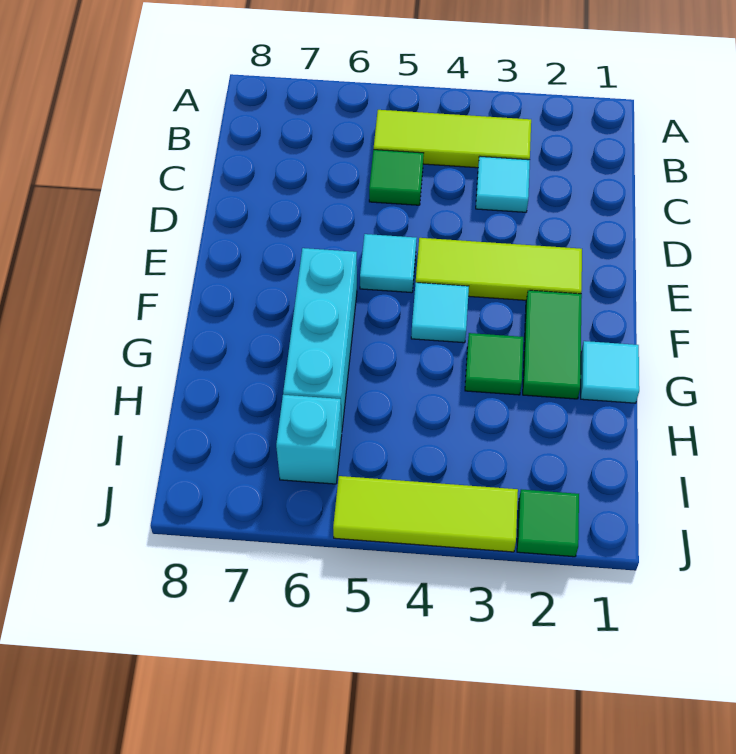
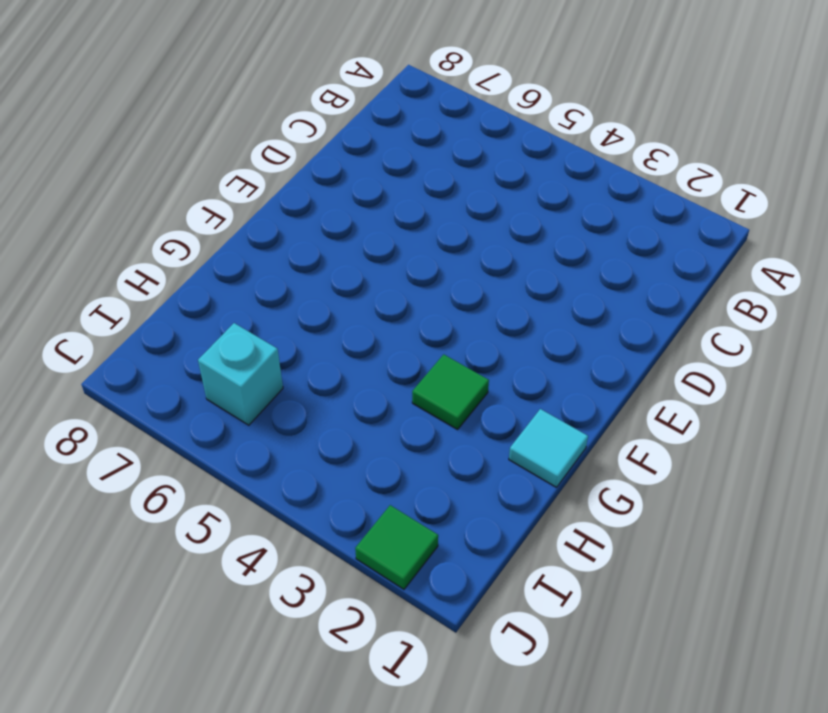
none -> lime tile B3:B5 level 1
none -> cyan tile C3 level 1
none -> green tile C5 level 1

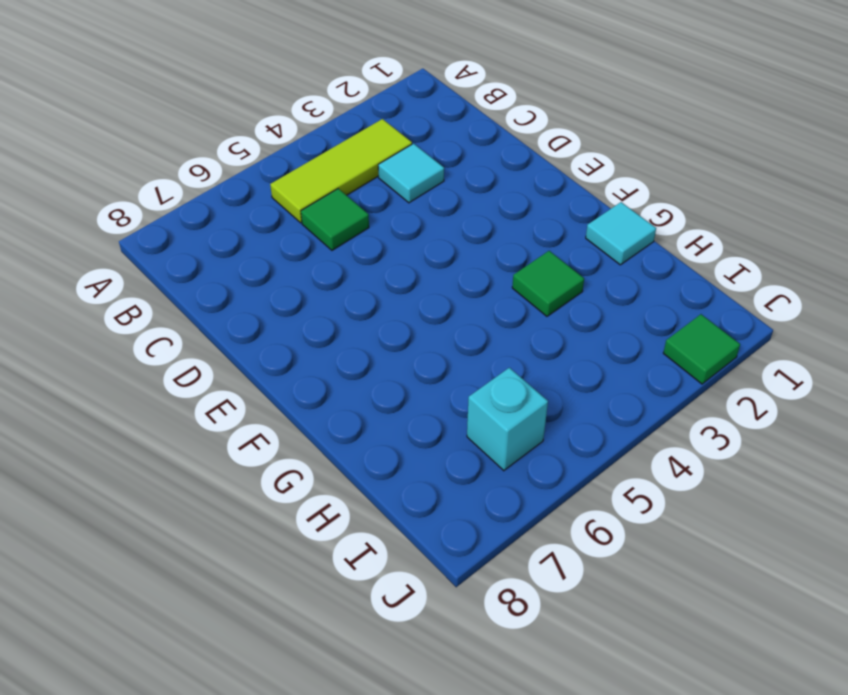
none -> lime tile E2:E4 level 1
none -> cyan tile E5 level 1
none -> green tile F2:G2 level 1

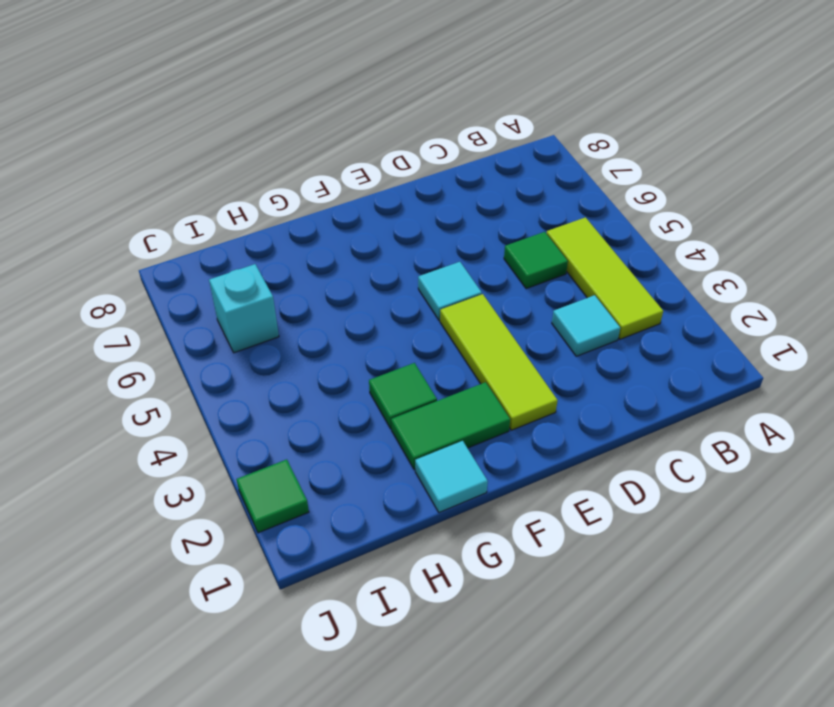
none -> cyan tile F4 level 1
none -> cyan brick F6:H6 level 1
none -> lime tile J3:J5 level 1

